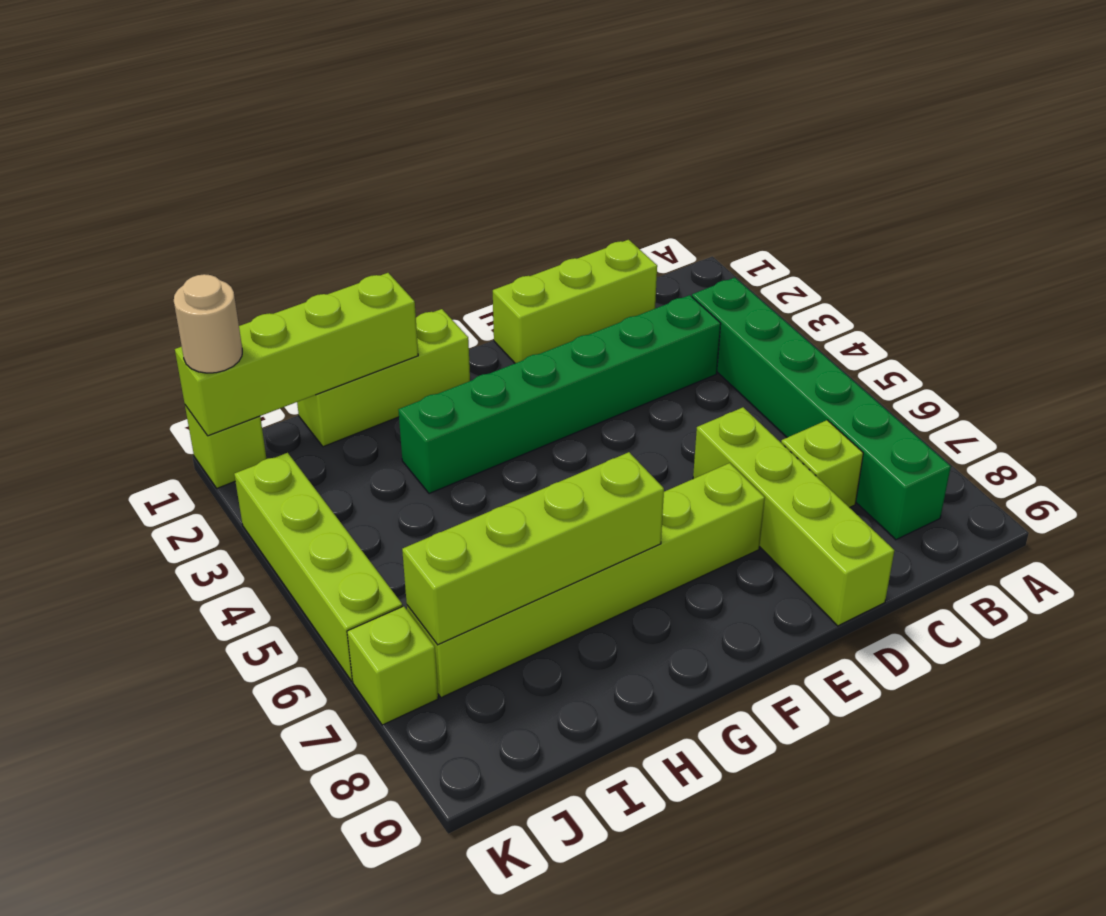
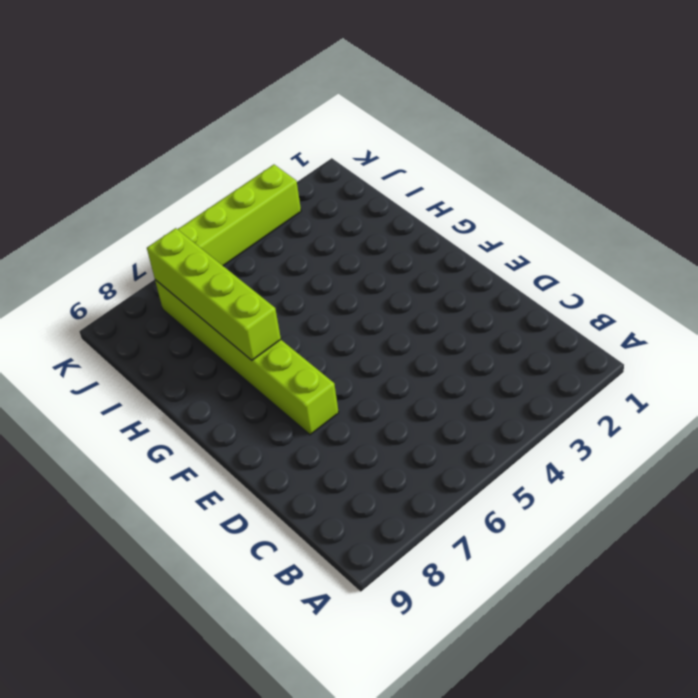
none -> green brick B3:B8 level 1
none -> lime brick C1:E1 level 1
none -> green brick C3:H3 level 1

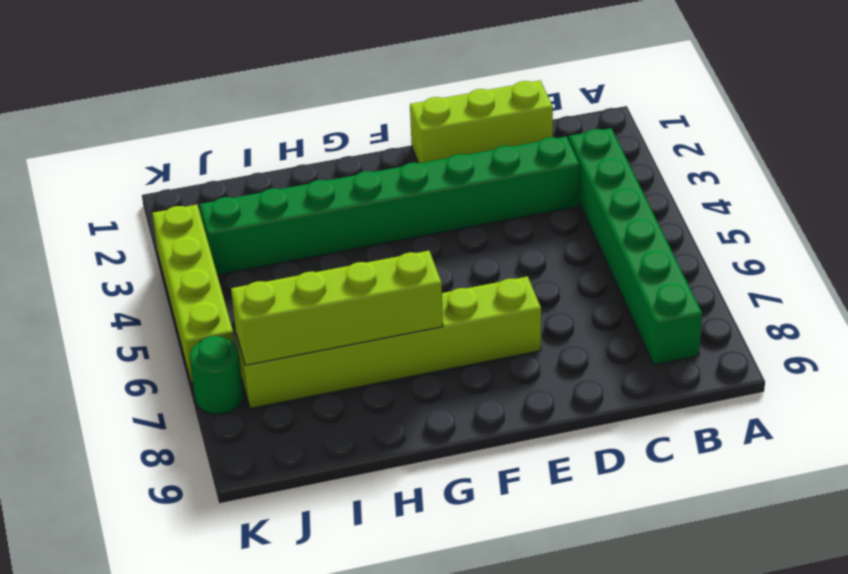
green brick C3:J3 level 1 -> green brick C3:H3 level 1
green round brick K7 level 1 -> lime brick K7 level 1
none -> lime brick C7 level 1
none -> lime brick D6:D9 level 1
none -> lime brick G1:I1 level 1

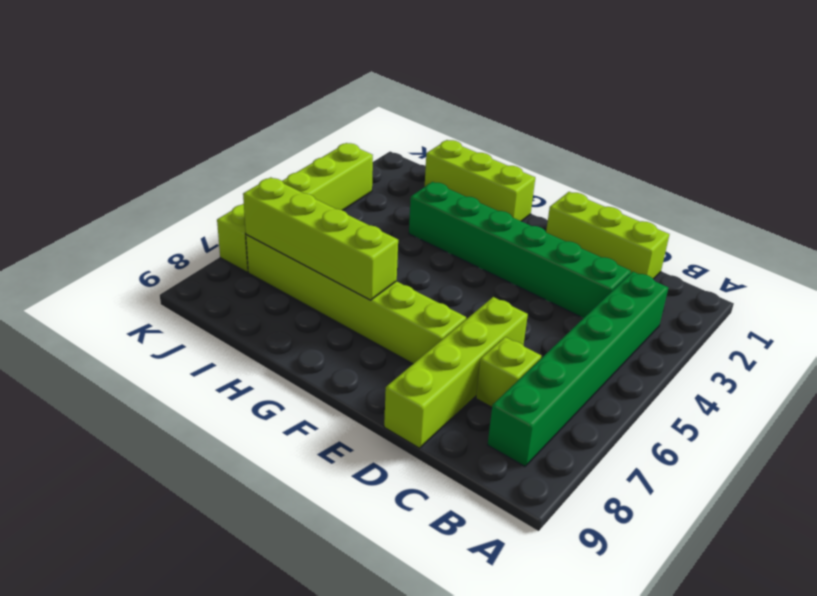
none -> lime brick K1 level 1
none -> lime brick H1:K1 level 2
none -> tan round brick K1 level 3

